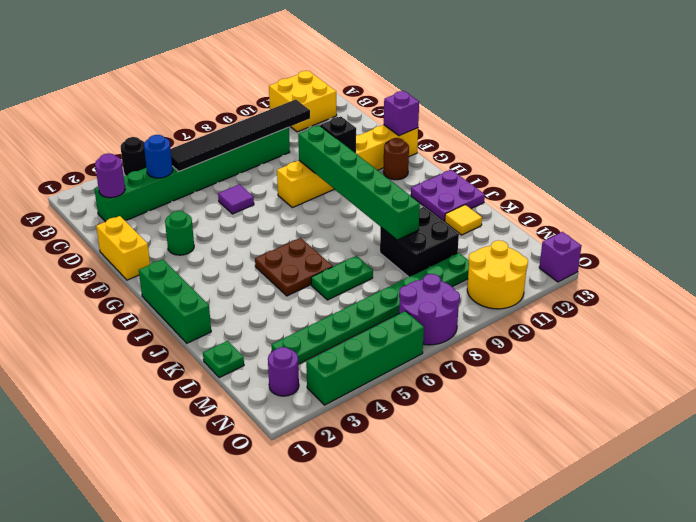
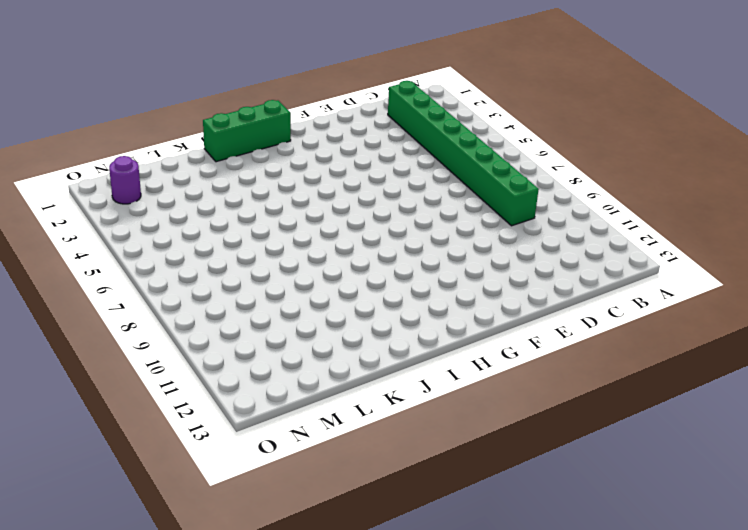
none -> black round brick A4 level 1
none -> yellow brick A11:B12 level 1
none -> yellow brick E1:F1 level 1

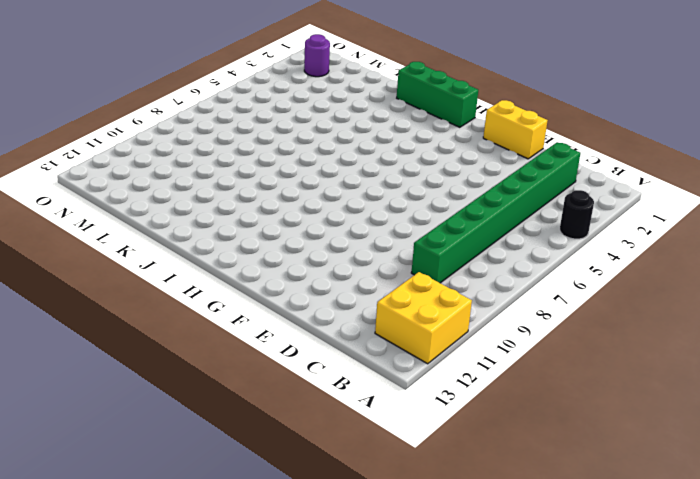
none -> purple tile E6 level 1
none -> green round brick F3 level 1
none -> yellow brick F8:F13 level 1

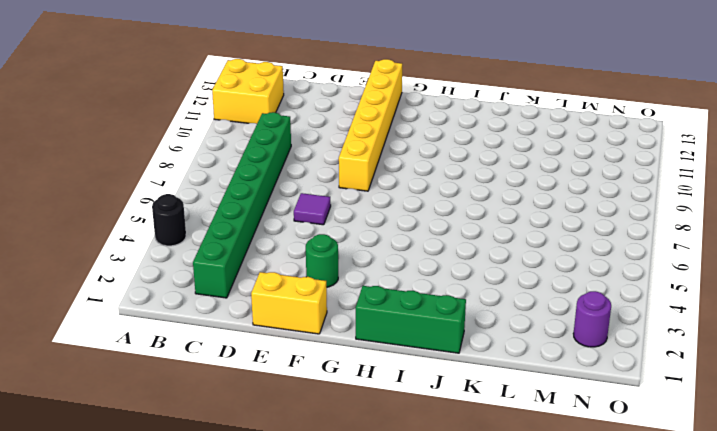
none -> brown round brick G12 level 1
none -> brown plate I5:J6 level 1
none -> purple plate I12:J13 level 1

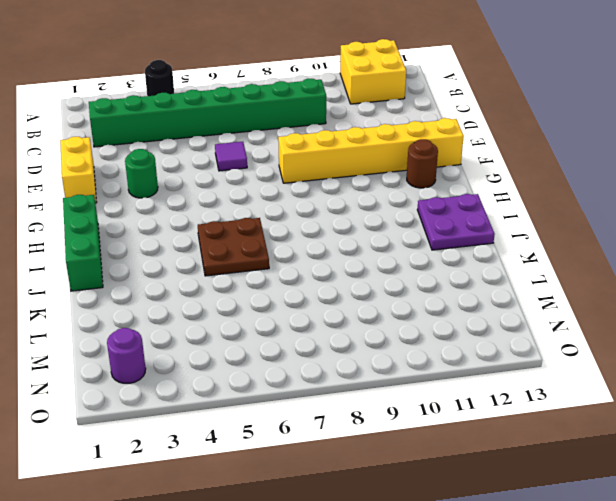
none -> green plate K6:K7 level 1
none -> black brick K9:L10 level 1
none -> yellow tile K12 level 1

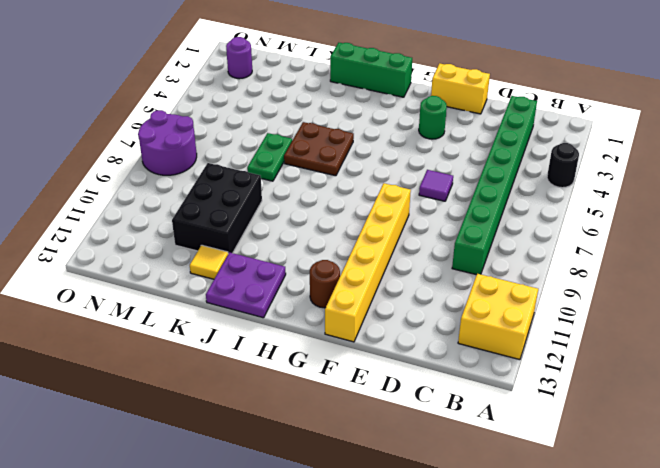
black brick K9:L11 level 1 -> black brick K9:L10 level 1
none -> green plate L1 level 1
none -> green plate M3:M10 level 1
none -> yellow round brick N10:O11 level 1

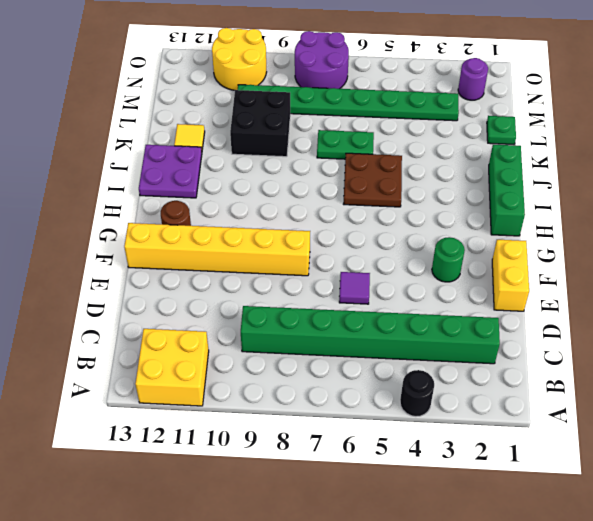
none -> green brick O3:O6 level 1
none -> purple brick O13 level 1
none -> purple round brick C2 level 2

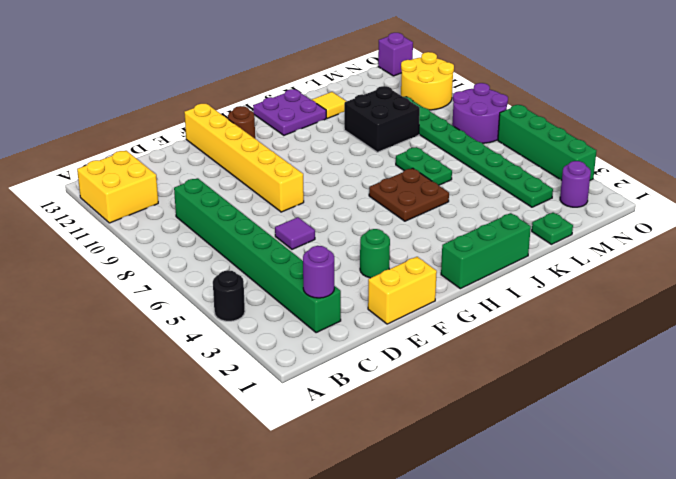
none -> blue round brick C4 level 2
none -> black tile C5:C10 level 2
none -> green brick F9:K9 level 2

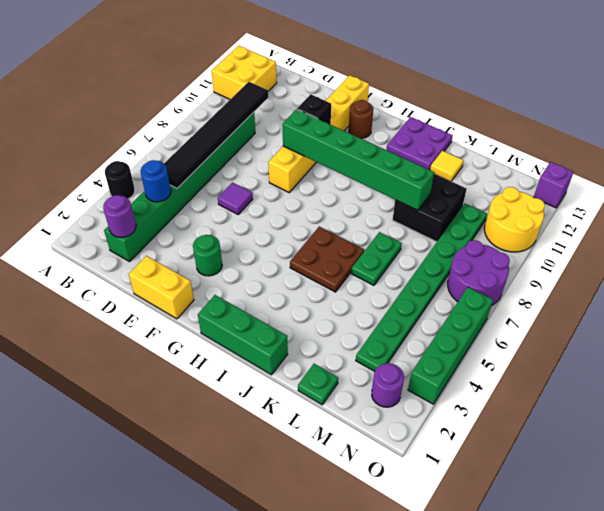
none -> purple brick F13 level 2

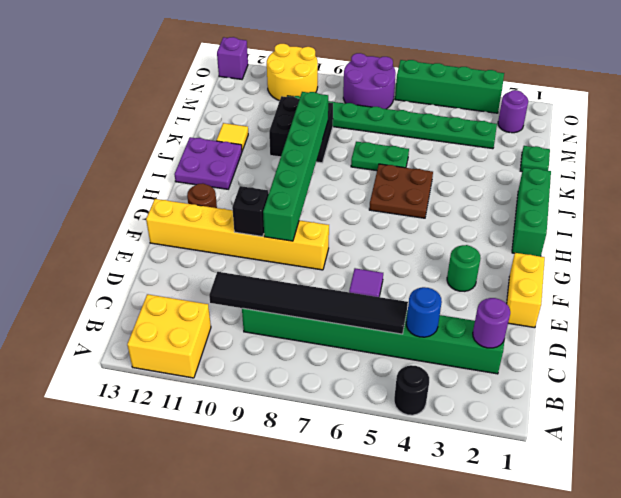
none -> purple brick F13 level 2

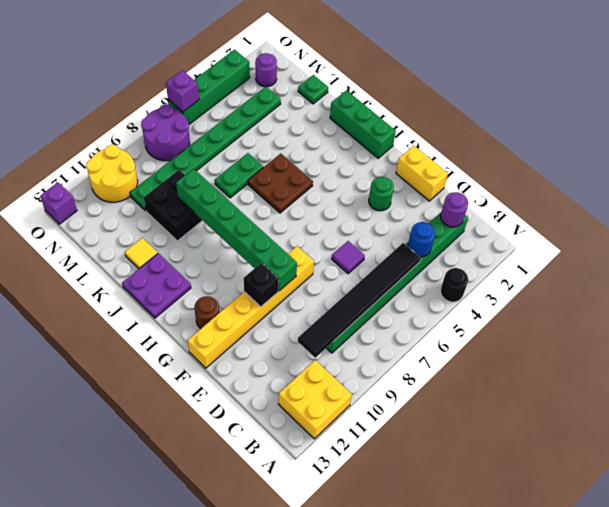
purple brick O6 level 2 -> purple brick F13 level 2

